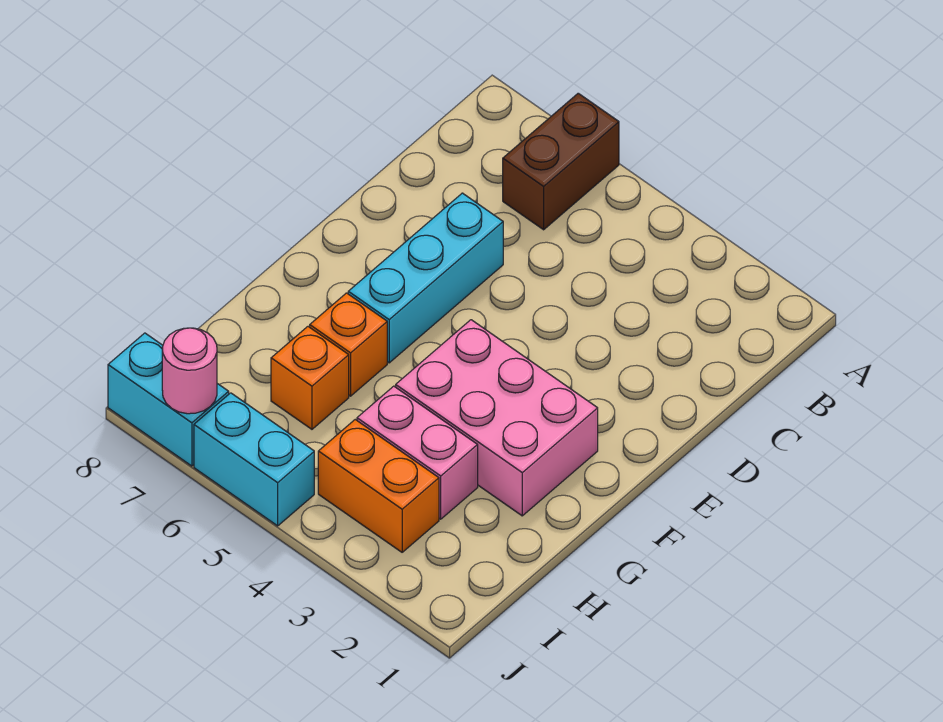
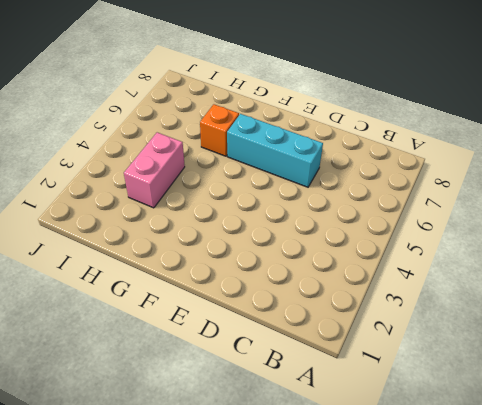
none -> brown brick A6:B6 level 1
none -> pink brick F2:G4 level 1

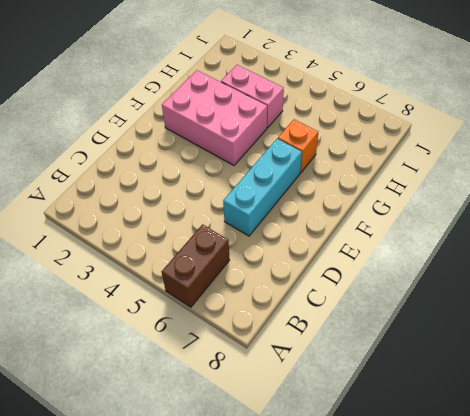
none -> orange brick H6 level 1
none -> orange brick I3:I4 level 1

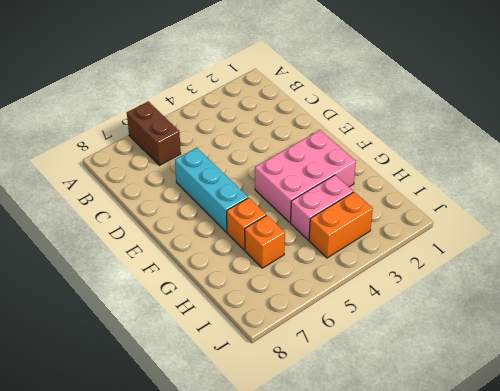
none -> cyan brick J5:J6 level 1
none -> cyan brick J7:J8 level 1

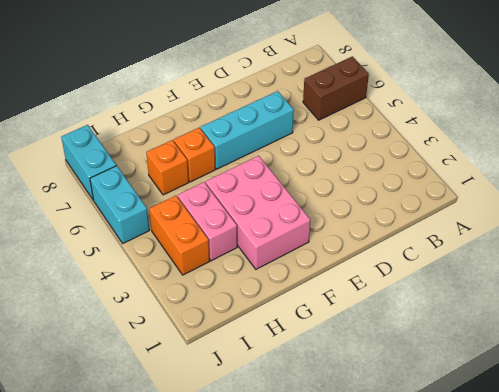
none -> pink round brick J7 level 2

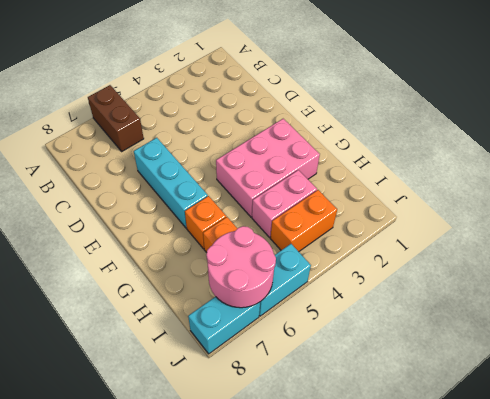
pink round brick I6:J7 level 2 -> pink round brick J7 level 2

